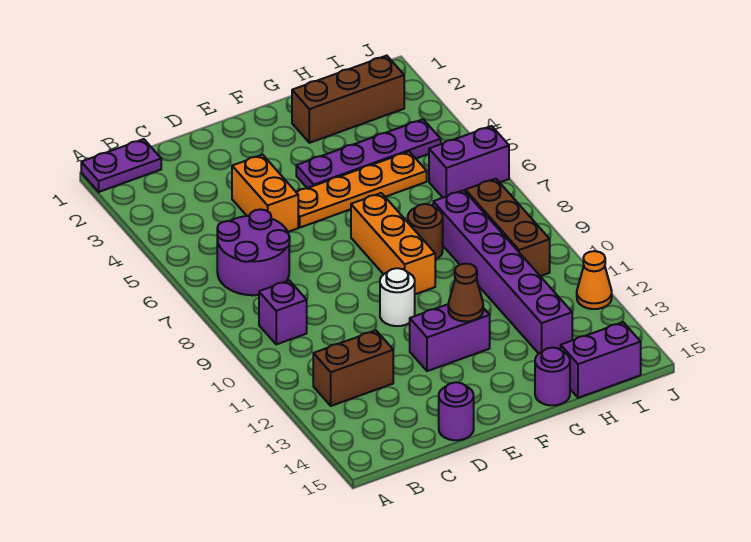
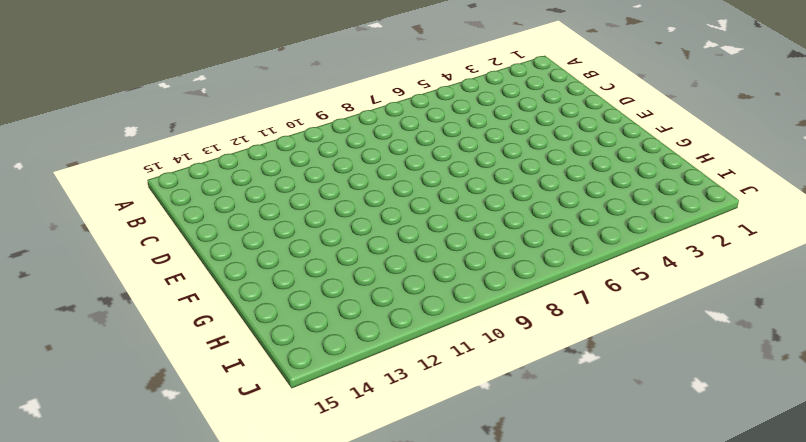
none -> purple plate A1:B1 level 1
none -> purple round brick B6:C7 level 1
none -> purple brick B9 level 1

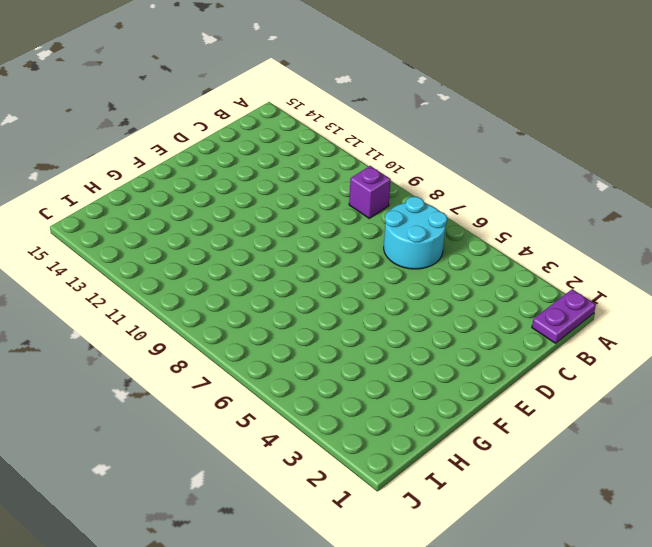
cyan round brick B6:C7 level 1 -> purple round brick B6:C7 level 1
none -> brown brick B12:C12 level 1
none -> orange brick D4:D5 level 1
none -> purple round brick D15 level 1

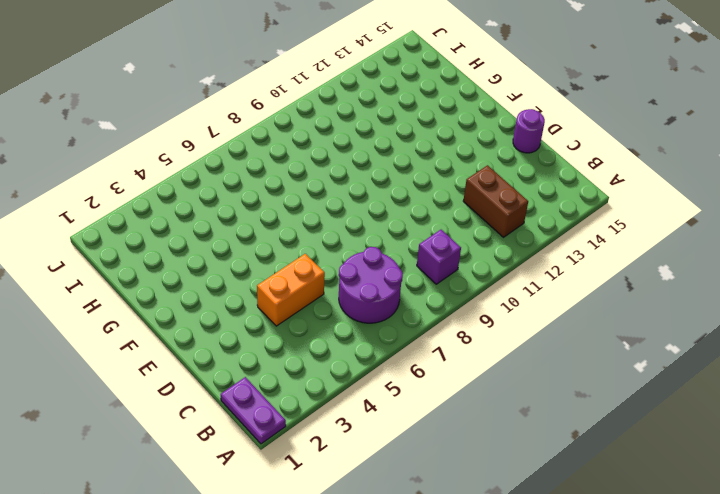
none -> orange plate E5:H5 level 1
none -> white round brick E10 level 1
none -> purple brick E12:F12 level 1

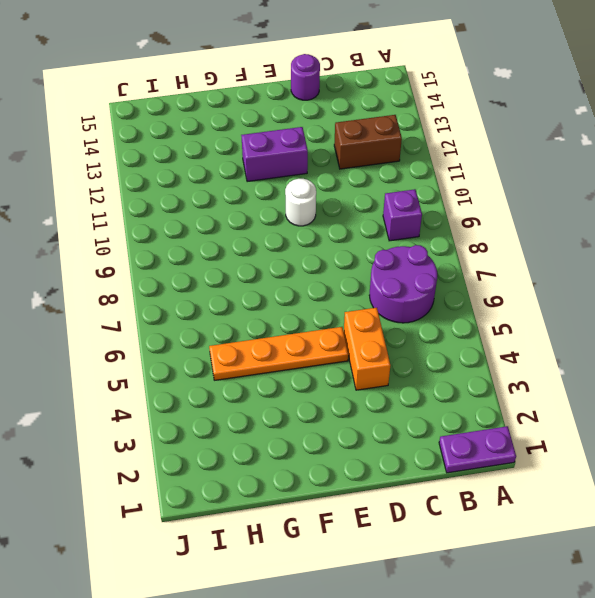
none -> purple plate F4:I4 level 1
none -> orange brick F7:F9 level 1
none -> brown brick G2:I2 level 1

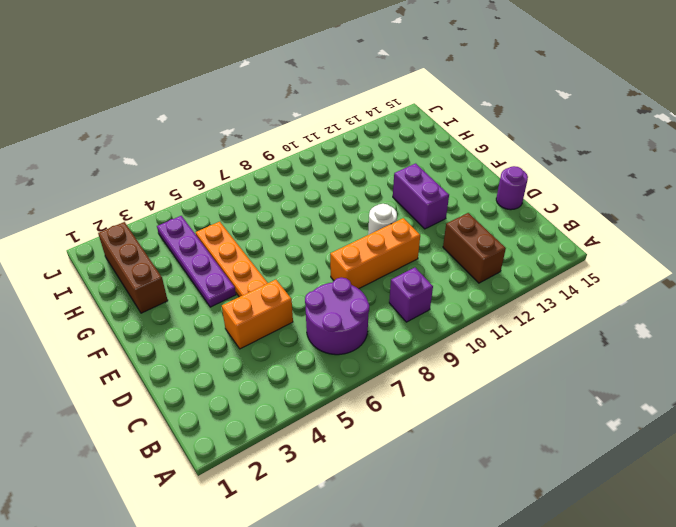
orange brick D8:D10 level 1 -> orange brick F7:F9 level 1
none -> purple plate A1:B1 level 1
none -> brown round brick G8 level 1
none -> purple round brick G15 level 1

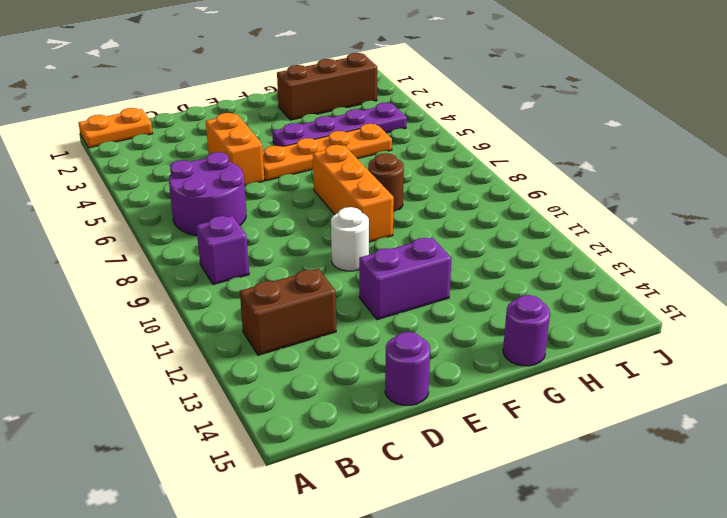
orange plate A1:B1 level 1 -> purple plate A1:B1 level 1
none -> purple brick H8:H13 level 1
none -> purple brick H15:I15 level 1
none -> purple brick I6:J6 level 1

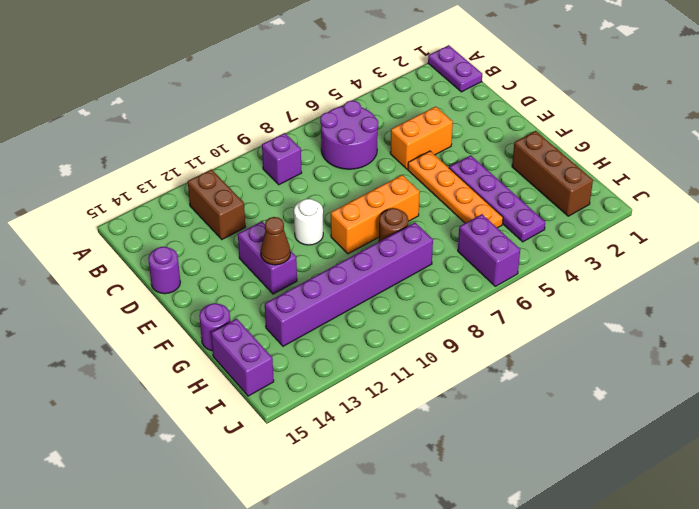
none -> brown brick I8:I10 level 1
none -> orange cone J12 level 1

